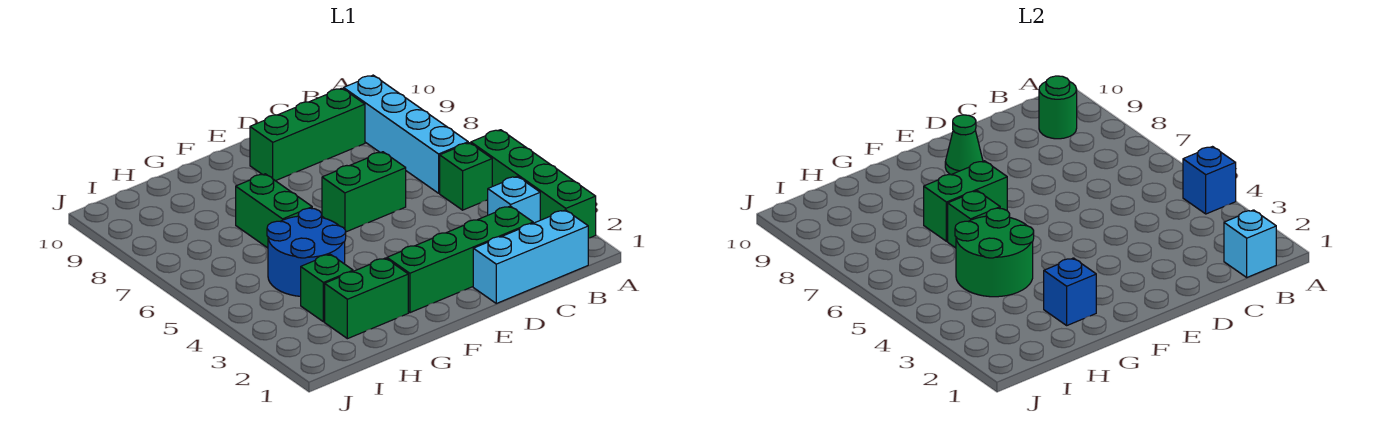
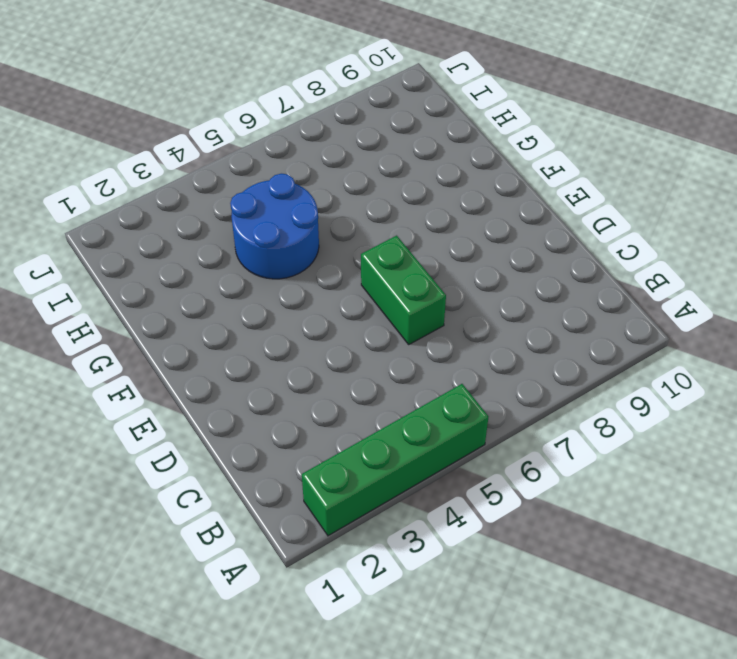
none -> cyan brick B1:D1 level 1
none -> cyan brick B3 level 1
none -> green brick B5 level 1

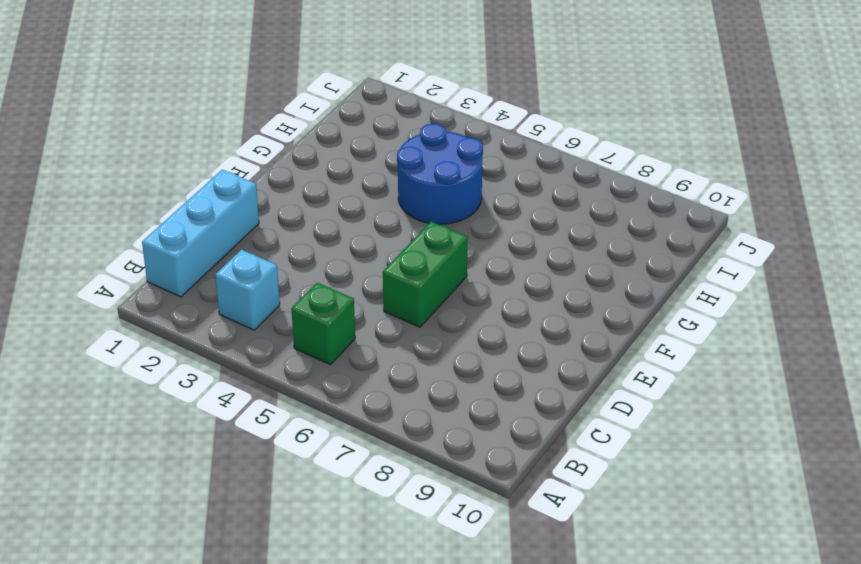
none -> green brick A2:A5 level 1
none -> cyan brick B6:B9 level 1
none -> green brick C2:F2 level 1

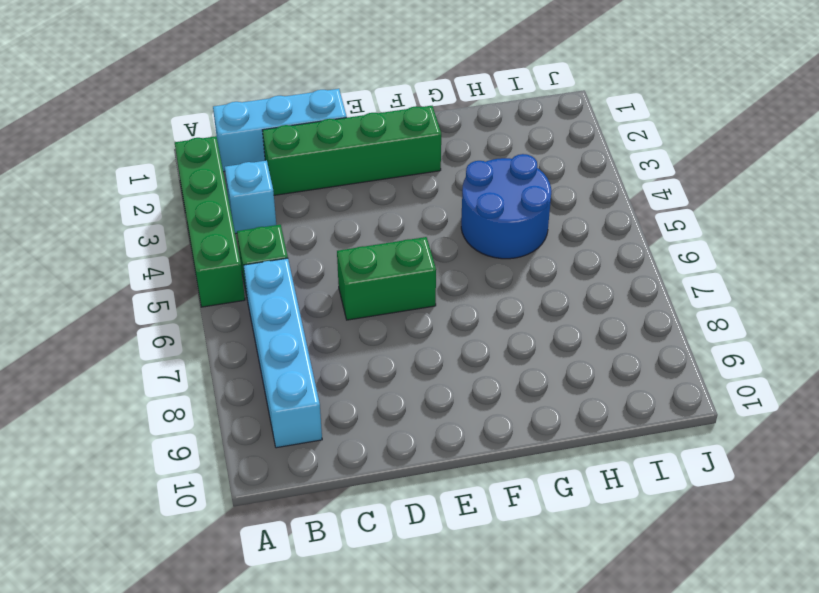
none -> green brick C9:E9 level 1
none -> green brick G2:H2 level 1
none -> green brick G6:G7 level 1

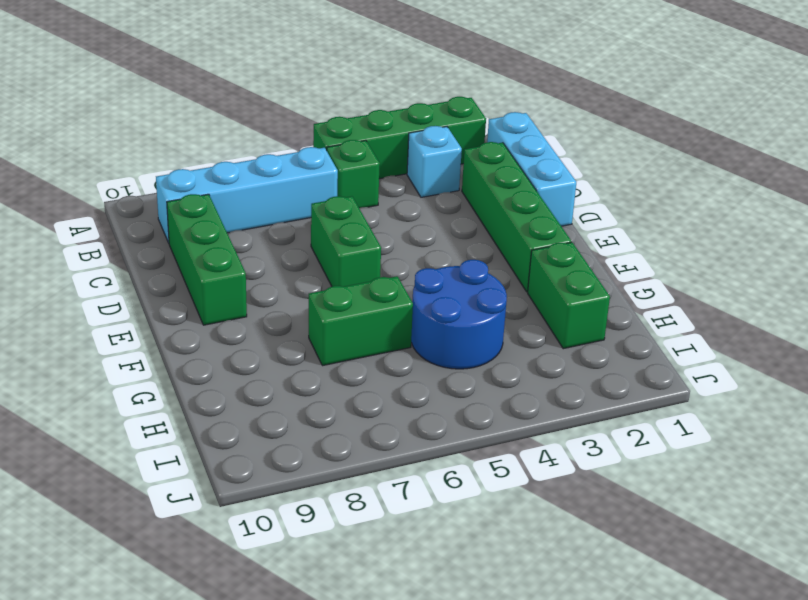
none -> green brick H3 level 1
none -> blue brick A4 level 2
none -> cyan brick B1 level 2

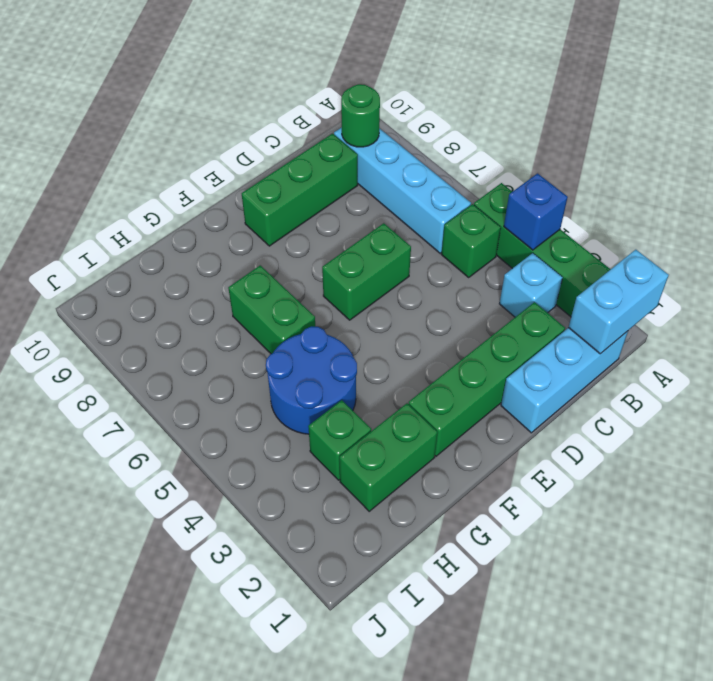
cyan brick A1:B1 level 2 -> cyan brick B1 level 2
none -> green cone E9 level 2
none -> green brick F7:G7 level 2
none -> blue brick G2 level 2

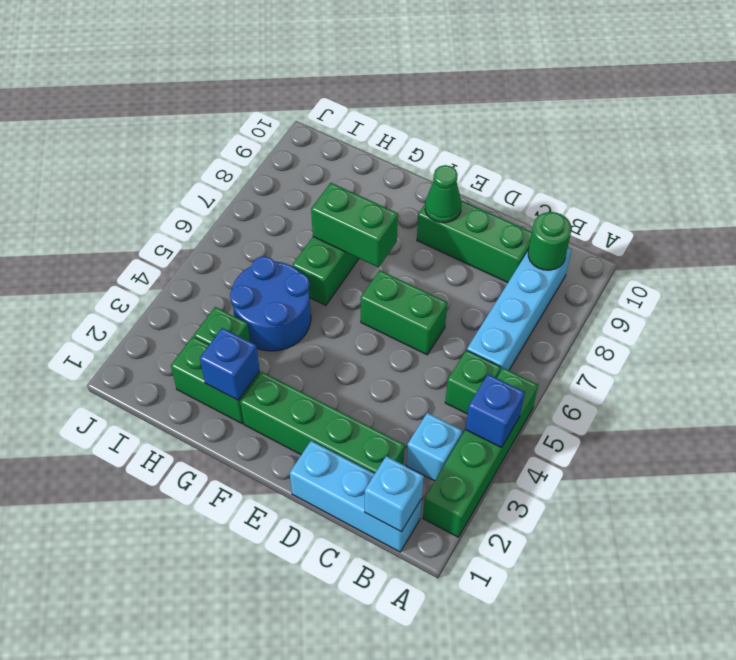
none -> green round brick G4:H5 level 2
none -> green brick G6 level 2

